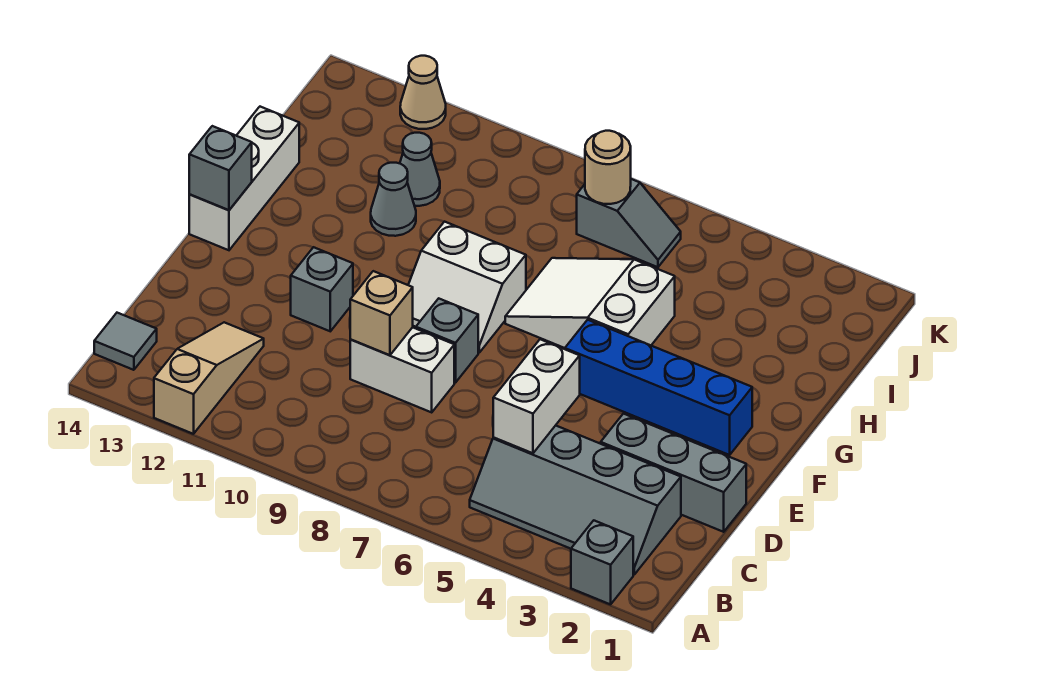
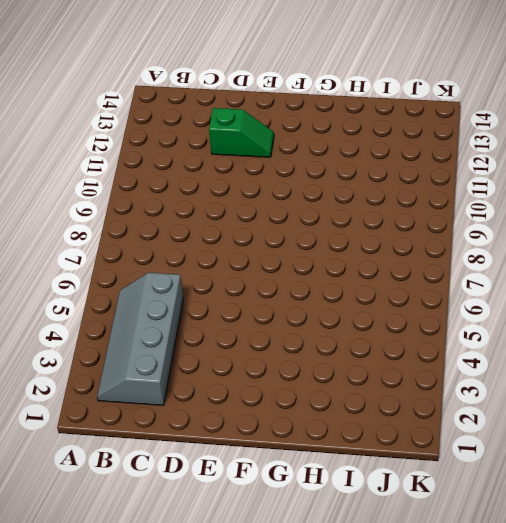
green slope D12:E12 level 1 top D -> none
none -> grey brick A2 level 1
none -> tan slope A12:C12 level 1 top A
none -> grey tile B14 level 1

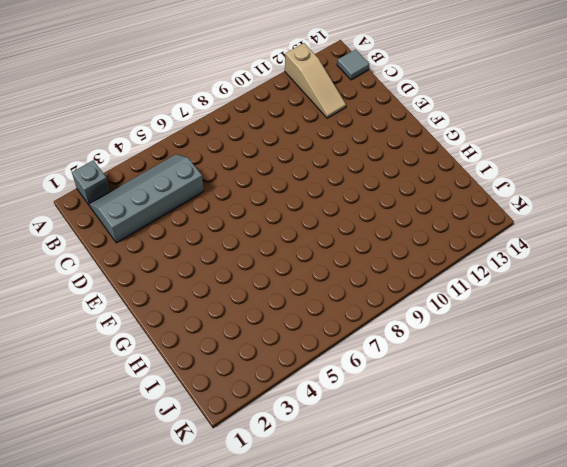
none -> grey brick D1:D3 level 1
none -> white brick D8:D9 level 1
none -> grey brick E8 level 1

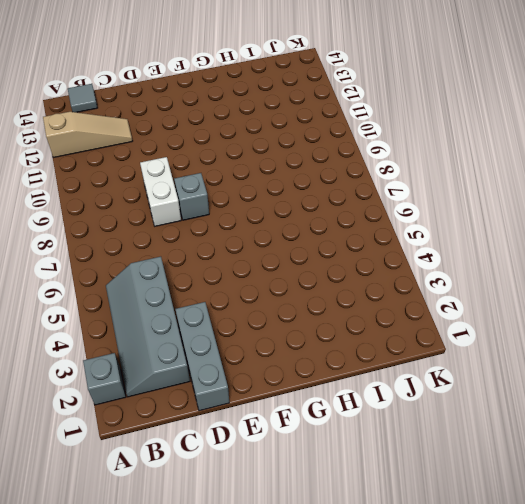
none -> grey brick E11 level 1
none -> blue brick F2:F5 level 1
none -> white slope F8:G9 level 1 top G

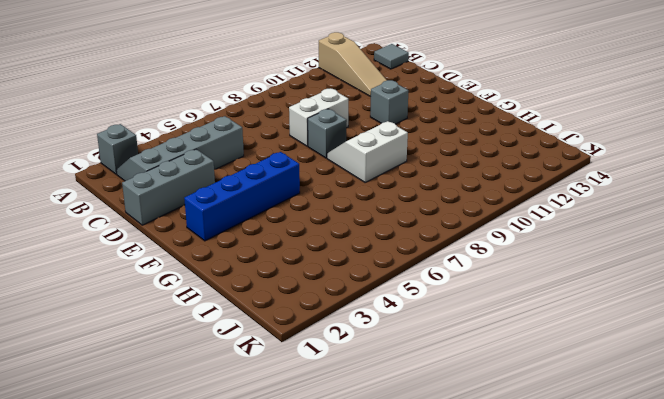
none -> white brick F14:H14 level 1
none -> white slope G5:H7 level 1 top 5
none -> grey cone H11 level 1

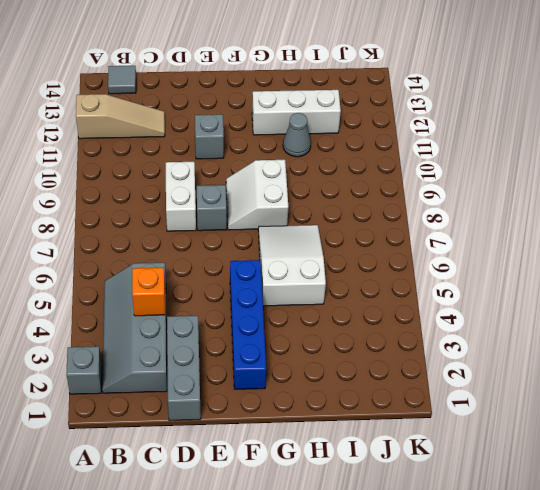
orange brick C4 level 2 -> none
white brick G12:I12 level 1 -> white brick F14:H14 level 1
none -> grey cone I11 level 1
none -> grey slope J6:J7 level 1 top 7
none -> tan cone K12 level 1

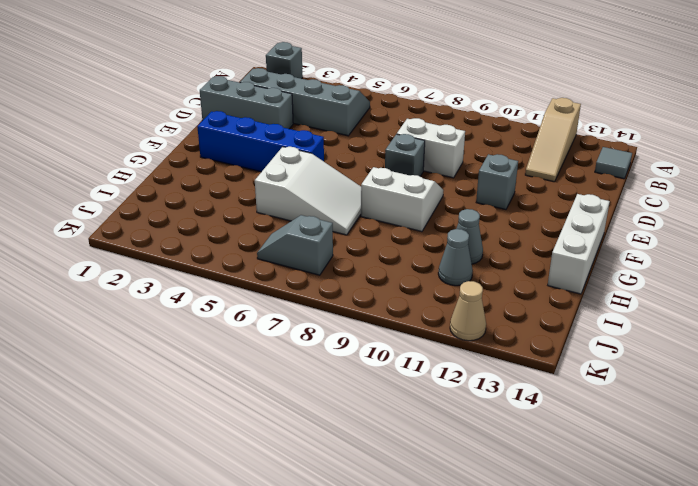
none -> white brick C5:D5 level 2
none -> tan brick D9 level 2
none -> grey brick F14 level 2

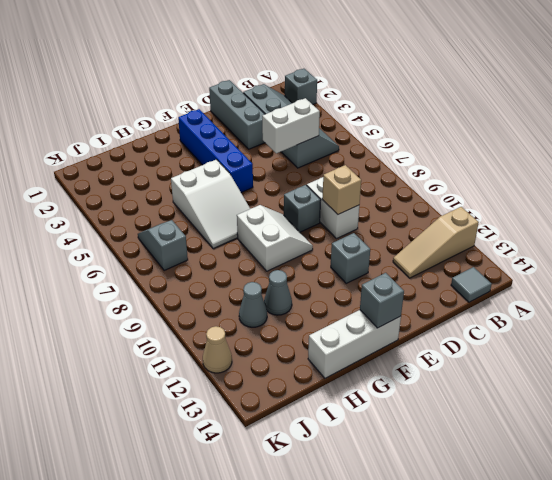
none -> tan round brick J7 level 2

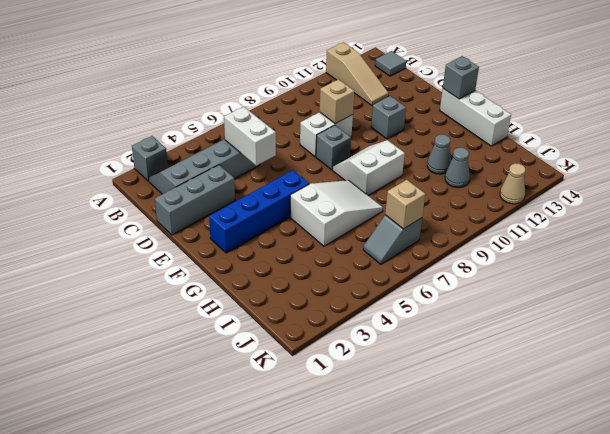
tan brick J7 level 2 -> tan round brick J7 level 2

